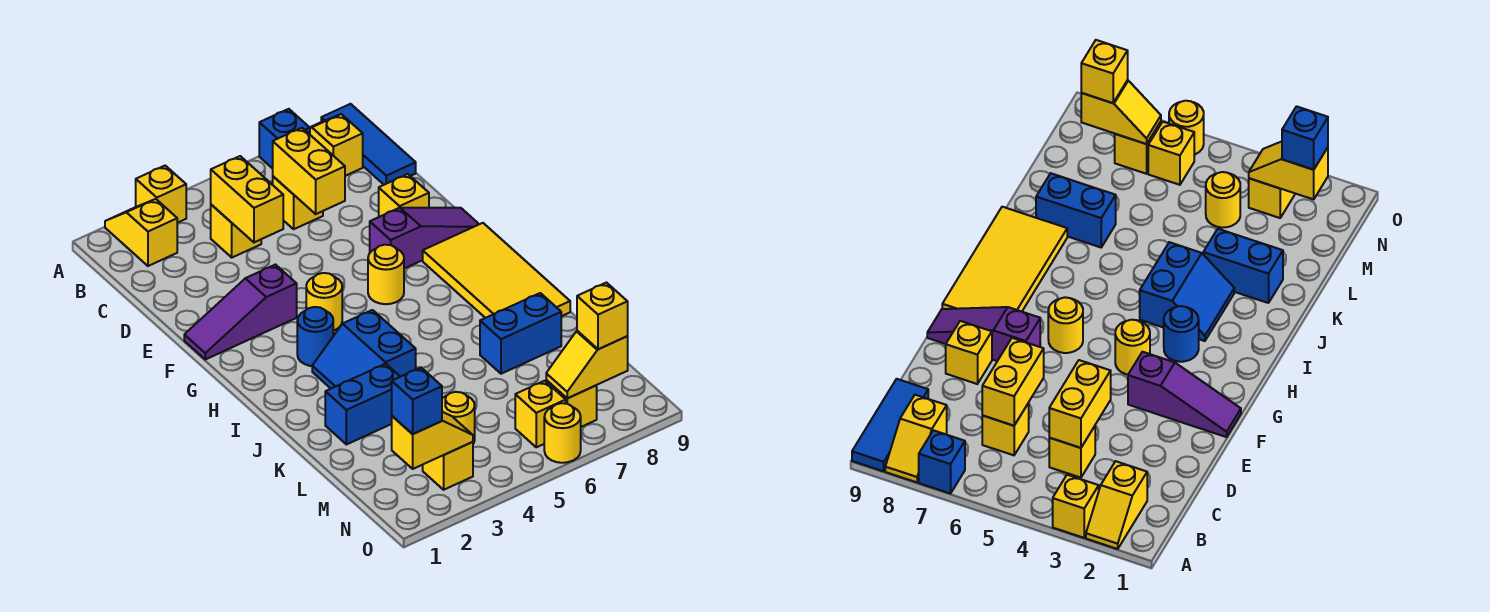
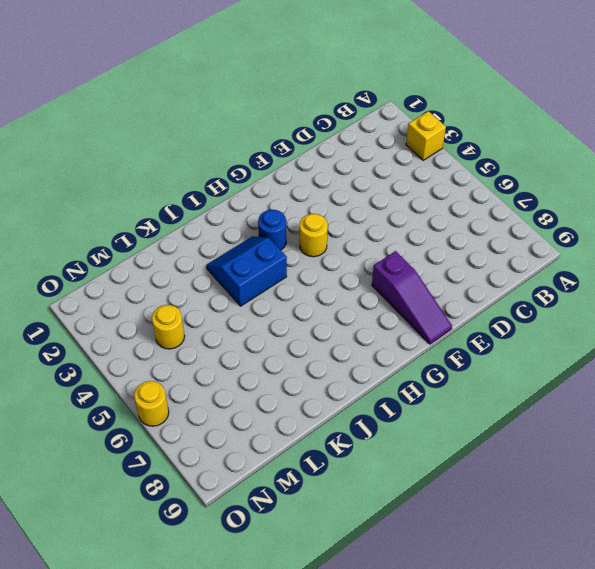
none -> yellow slope A2:B2 level 1 top B
none -> blue brick A7 level 1
none -> yellow slope A8:B8 level 1 top B

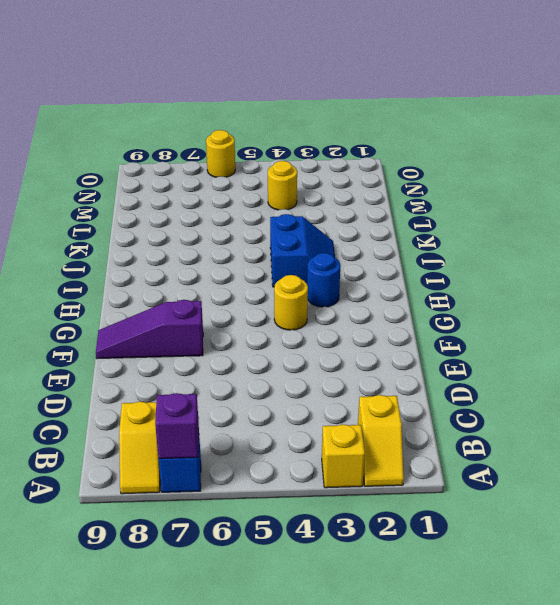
purple brick A7 level 2 -> none
none -> blue tile A9:C9 level 1
none -> yellow brick C4 level 1
none -> yellow brick C6 level 1

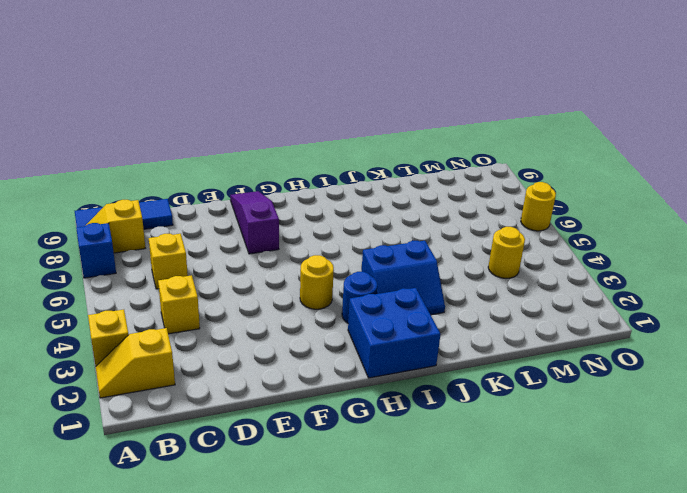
blue brick H1:I2 level 1 -> none
none -> yellow brick E8 level 1
none -> purple slope F1:F3 level 1 top 3
none -> yellow round brick G6 level 1

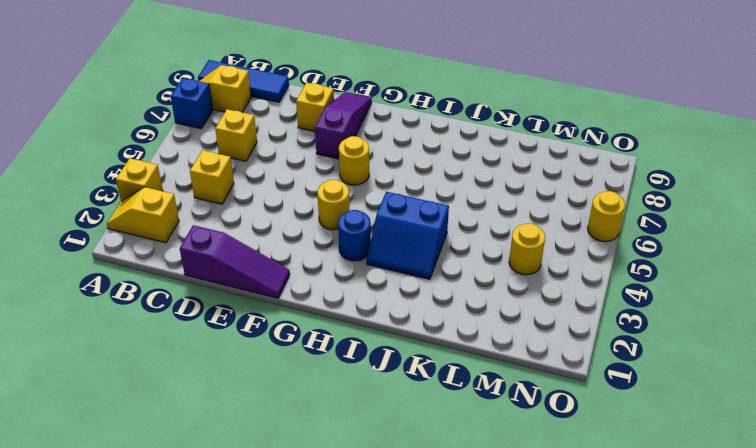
purple slope D1:F1 level 1 top D -> purple slope F1:F3 level 1 top 3
none -> yellow tile G8:J9 level 1
none -> blue brick K2:K3 level 1
none -> blue brick K7:K8 level 1

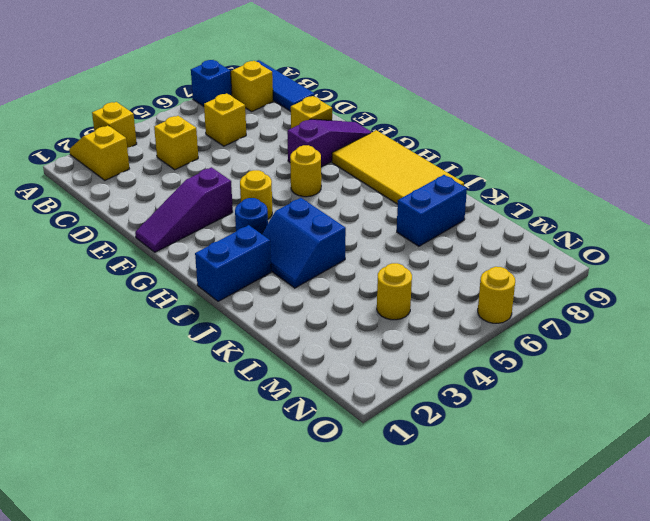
blue brick I1:I2 level 1 -> blue brick K2:K3 level 1
none -> yellow brick N3 level 1
none -> yellow brick N6 level 1
none -> yellow brick N7 level 1

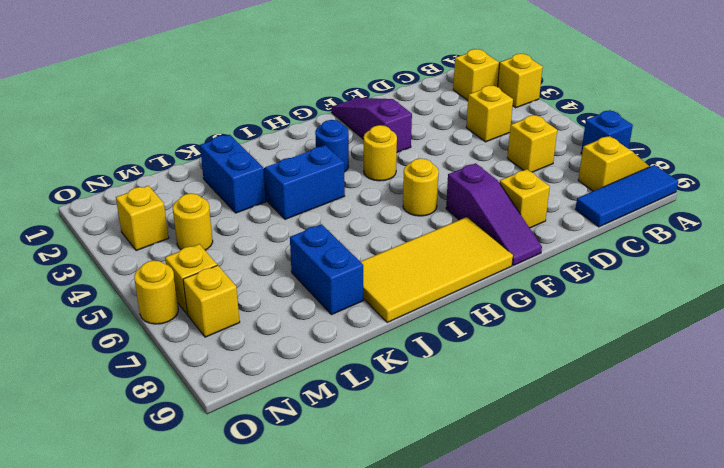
none -> yellow brick C4:D4 level 2
none -> yellow brick C6:D6 level 2
none -> yellow slope N2:N3 level 2 top 2

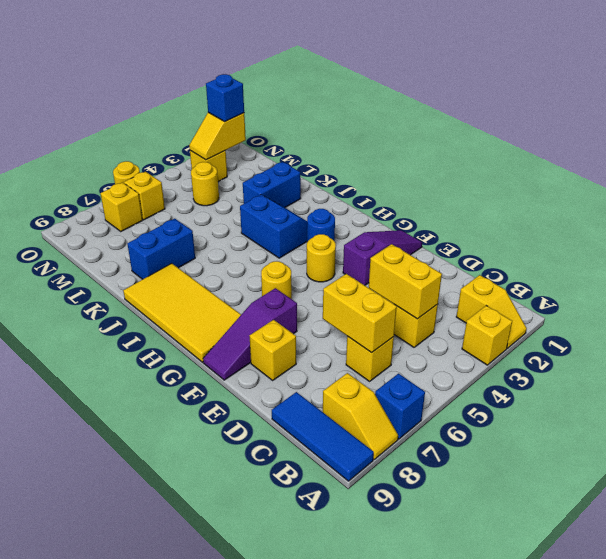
none -> yellow slope N7:N8 level 2 top 8
none -> yellow brick N8 level 3

